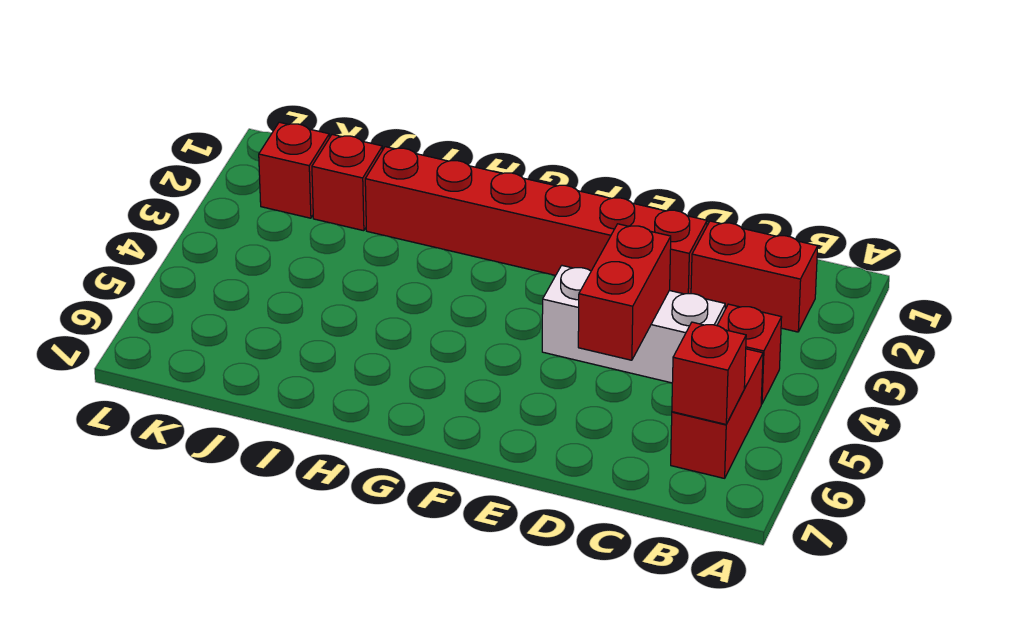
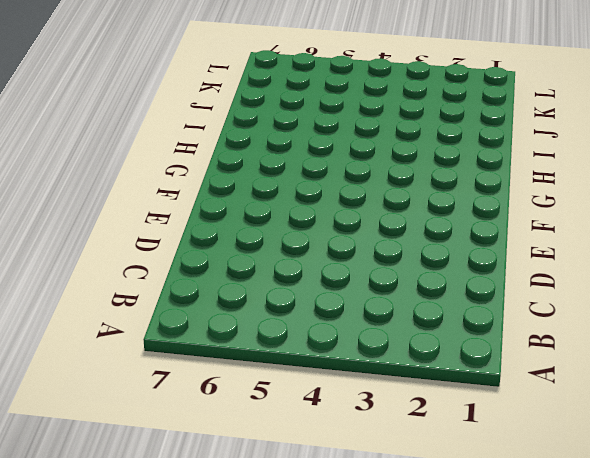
none -> red brick B2:C2 level 1
none -> red brick B4 level 1

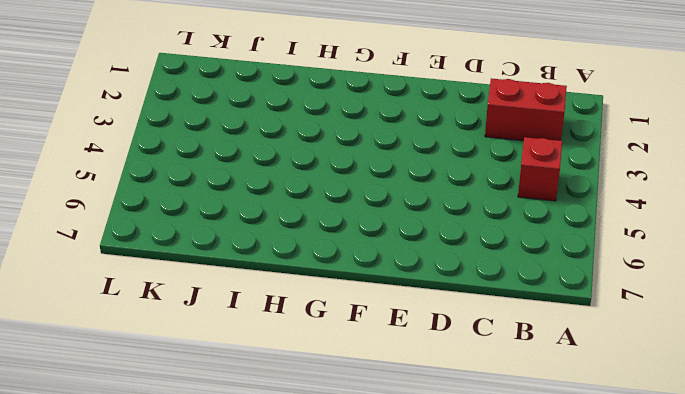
none -> red brick B5:B6 level 1
none -> white brick C4:E4 level 1

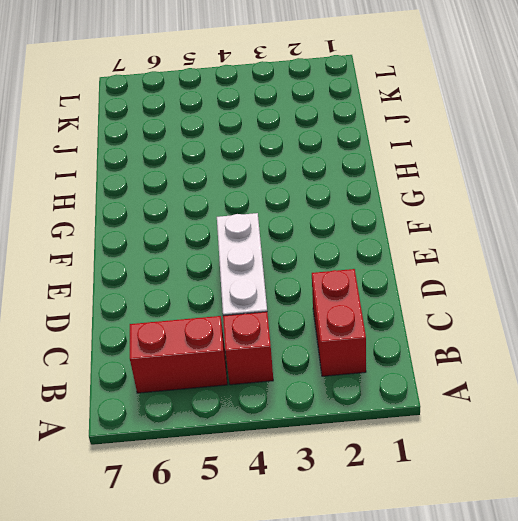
none -> red brick D2:I2 level 1
none -> red brick J2 level 1

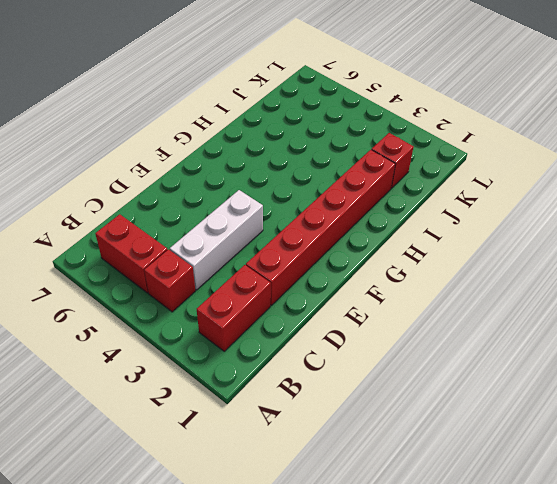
none -> red brick K2 level 1
none -> red brick B6 level 2

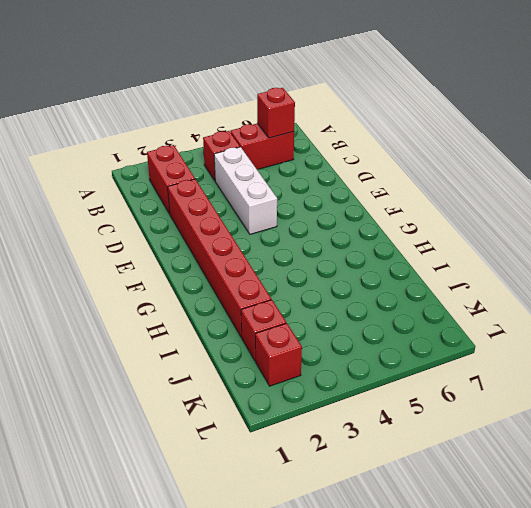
none -> red brick D4:D5 level 2

